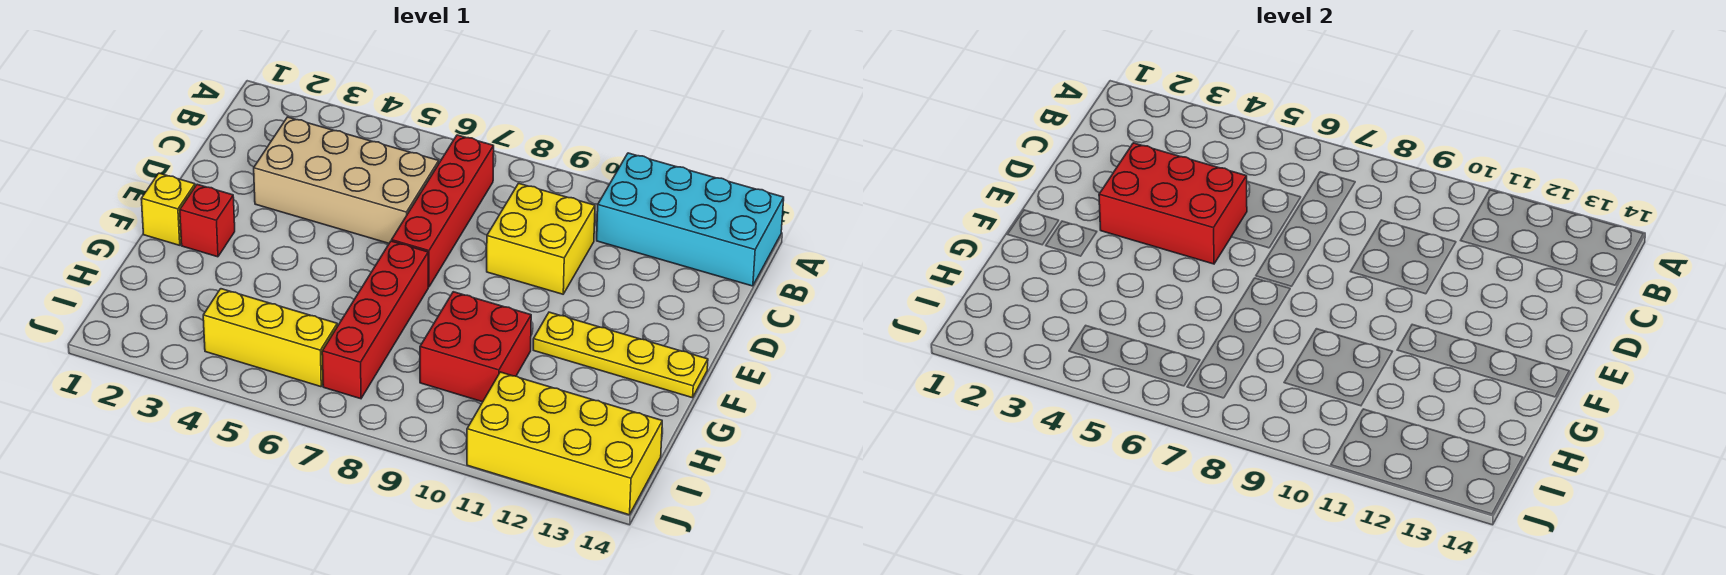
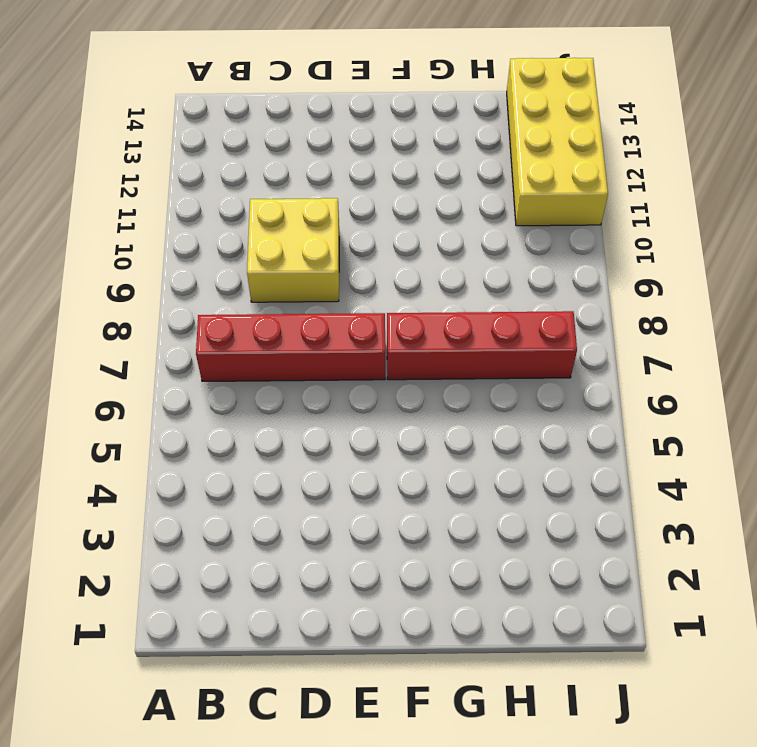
none -> cyan brick A11:B14 level 1
none -> tan brick C3:D6 level 1
none -> yellow brick F1 level 1

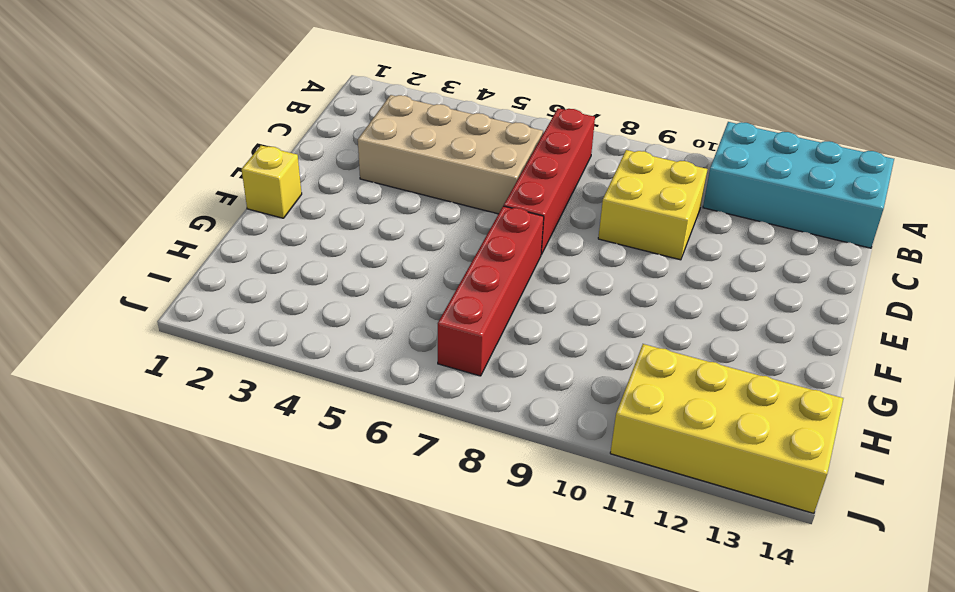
none -> red brick F2 level 1
none -> yellow plate F11:F14 level 1
none -> red brick G9:H10 level 1

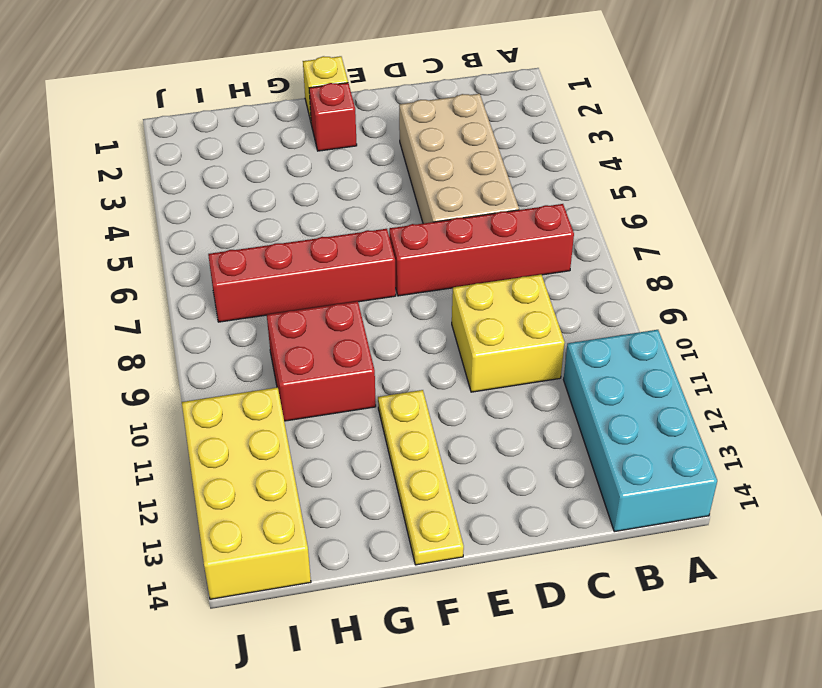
none -> yellow brick I4:I6 level 1
none -> red brick D3:E5 level 2

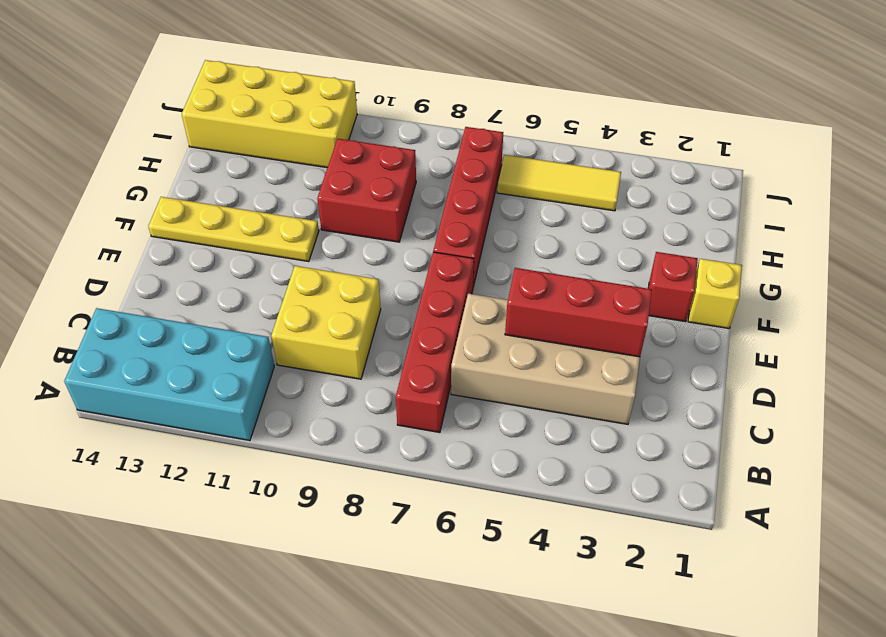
red brick D3:D5 level 2 -> red brick D3:E5 level 2
yellow tile I4:I6 level 1 -> yellow brick I4:I6 level 1

